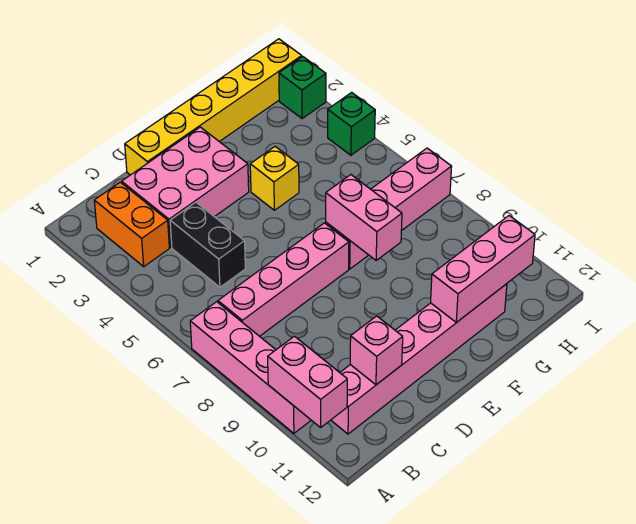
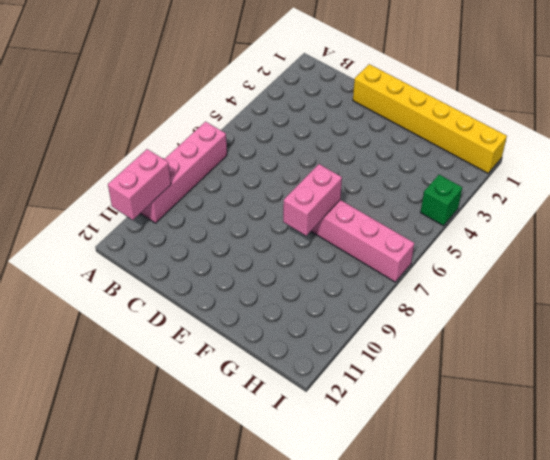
none -> orange brick B2:B3 level 1
none -> pink brick B7:E7 level 1
none -> pink brick B11:G11 level 1

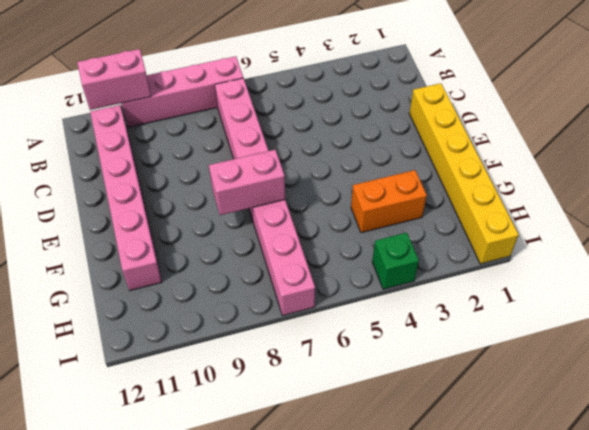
orange brick G3:G4 level 1 -> orange brick B2:B3 level 1
none -> pink brick C2:E3 level 1
none -> black brick C4:C5 level 1
none -> yellow brick F4 level 1

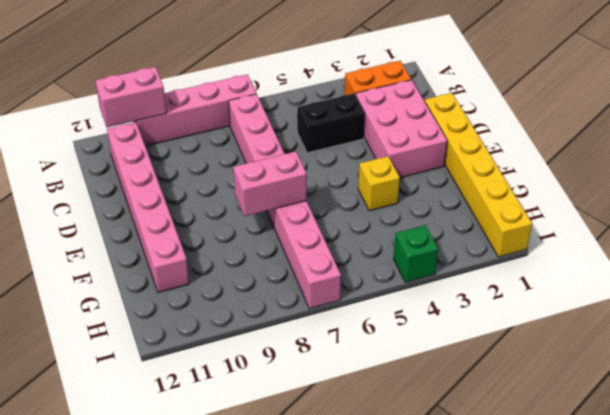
none -> green brick I2 level 1
none -> pink brick C11 level 2
none -> pink brick F11:H11 level 2

